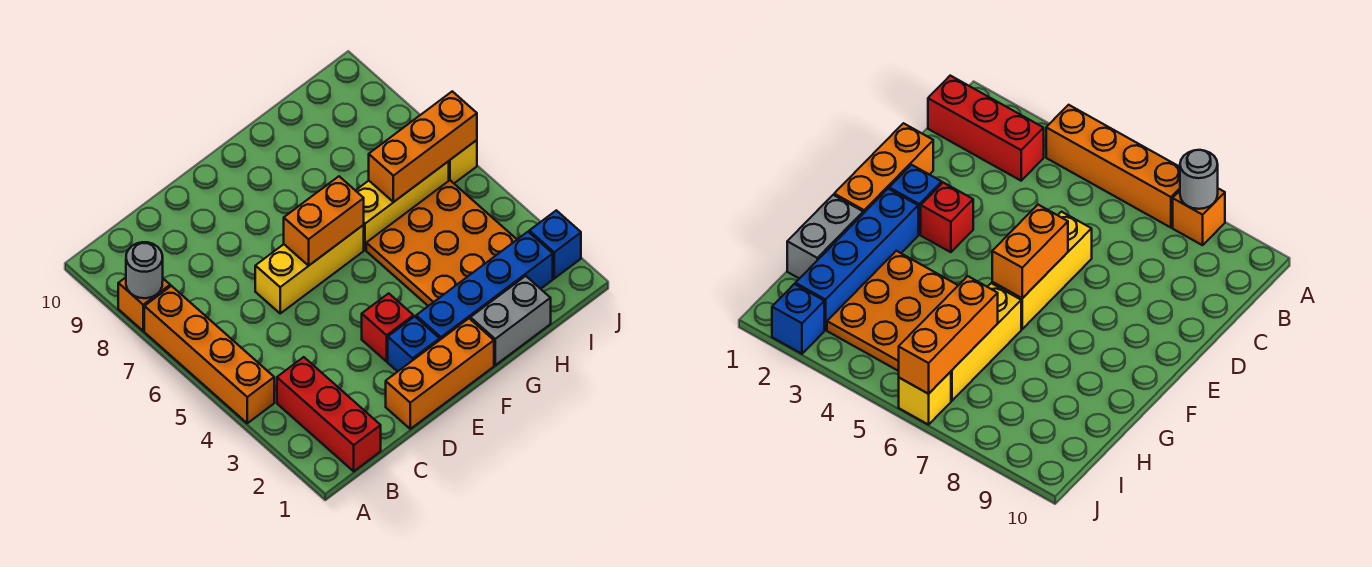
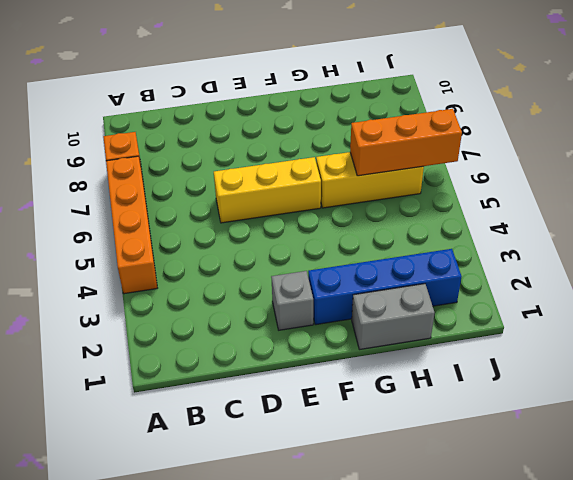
grey brick E2 level 1 -> blue brick E2 level 1
none -> red brick B1:B3 level 1
none -> orange brick D1:F1 level 1
none -> red brick E3 level 1

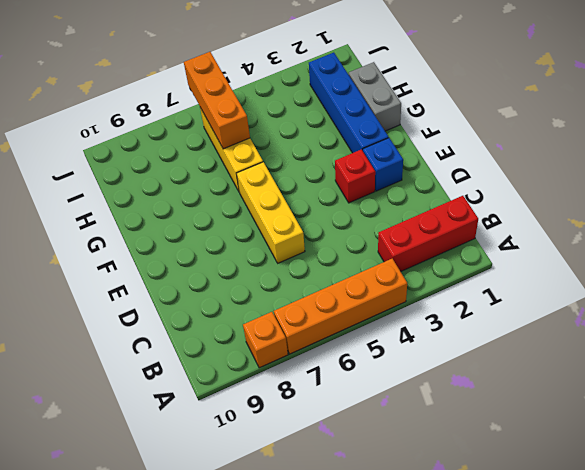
none -> orange brick D1:F1 level 1
none -> orange plate G3:I5 level 1
none -> blue brick J2 level 1

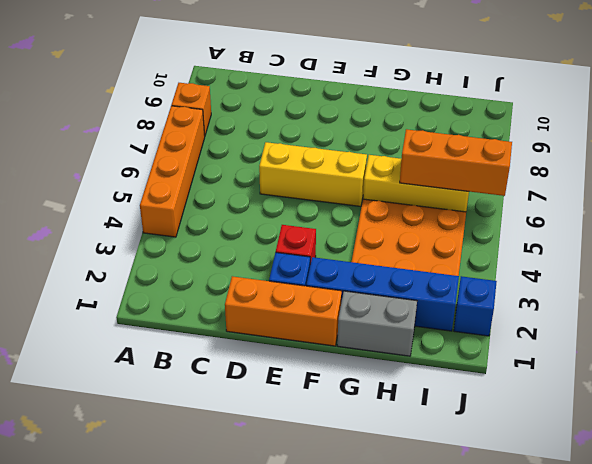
none -> red brick B1:B3 level 1
none -> yellow brick J6 level 1
none -> grey round brick A8 level 2

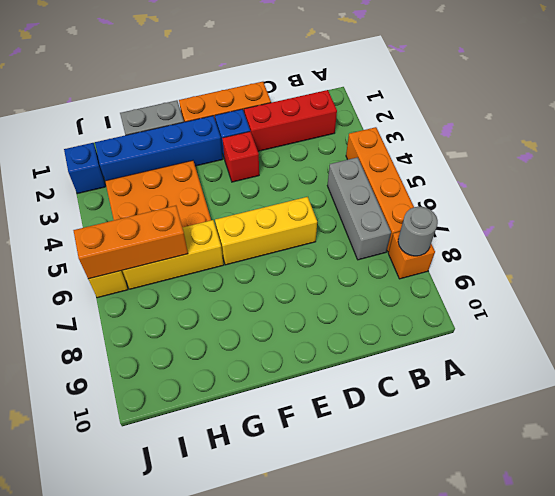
red brick B2:D2 level 1 -> red brick B1:B3 level 1
grey brick B5:B7 level 1 -> none
none -> orange brick E6:F6 level 2

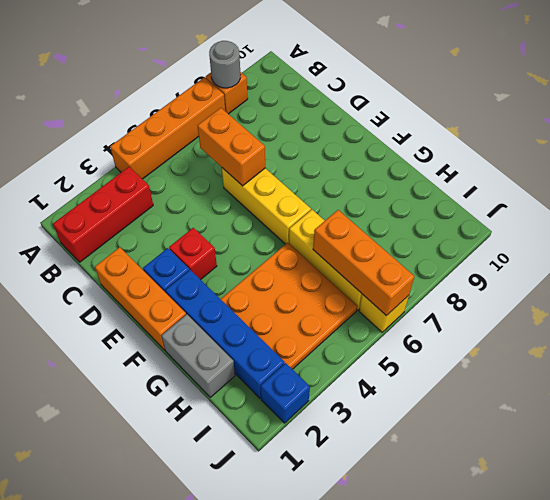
orange brick C6:D6 level 2 -> orange brick E6:F6 level 2

